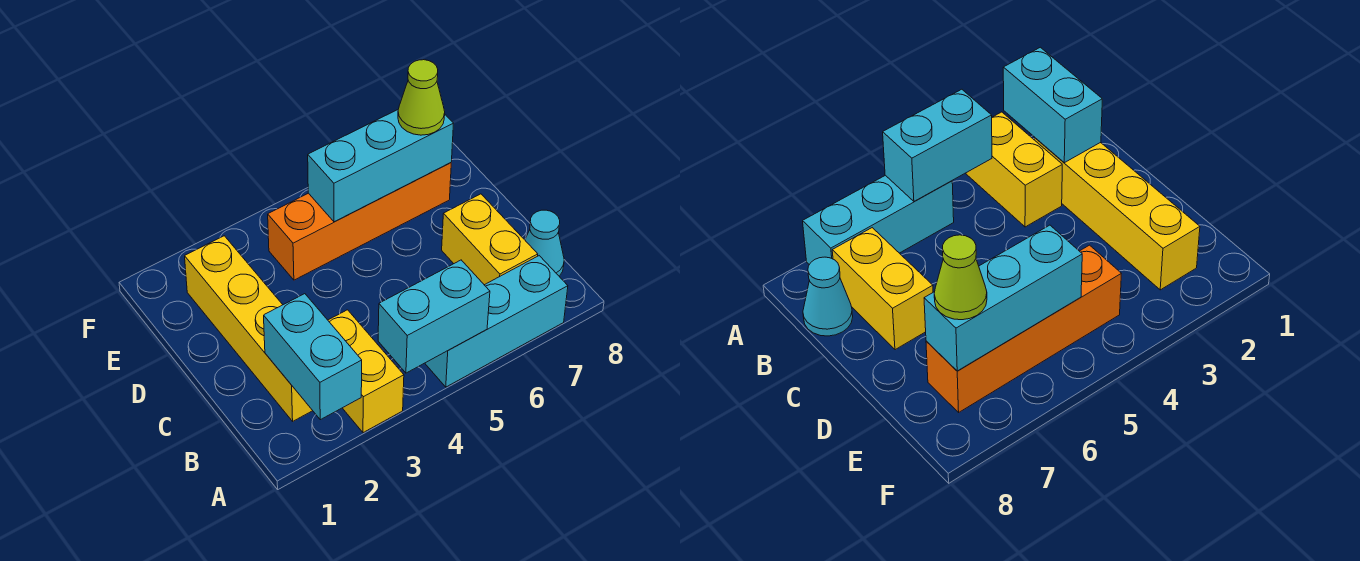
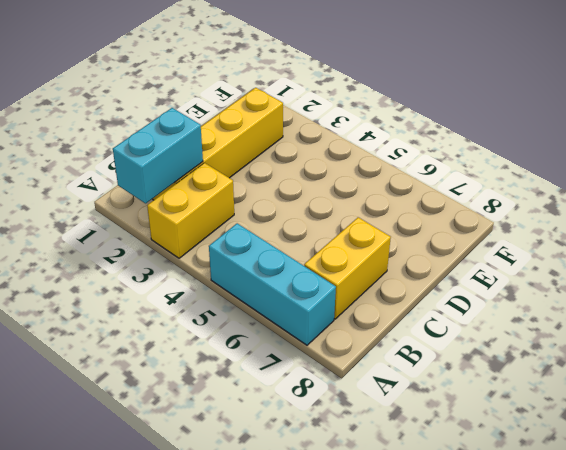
none -> cyan cone B8 level 1
none -> orange brick E4:E7 level 1

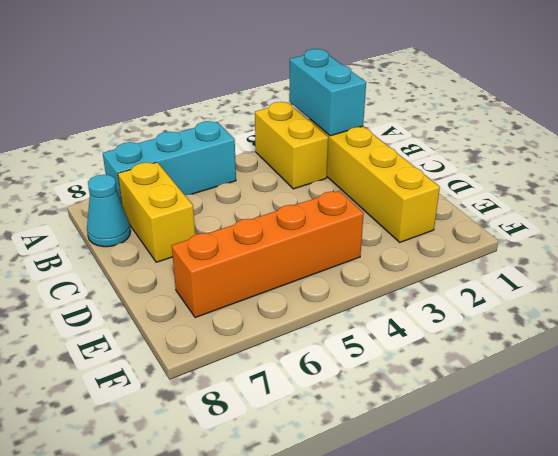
none -> cyan brick A4:A5 level 2
none -> cyan brick E5:E7 level 2

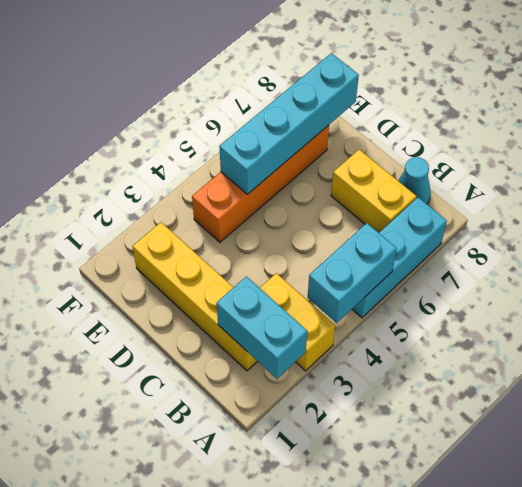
cyan brick E5:E8 level 2 -> cyan brick E5:E7 level 2
none -> lime cone E7 level 3

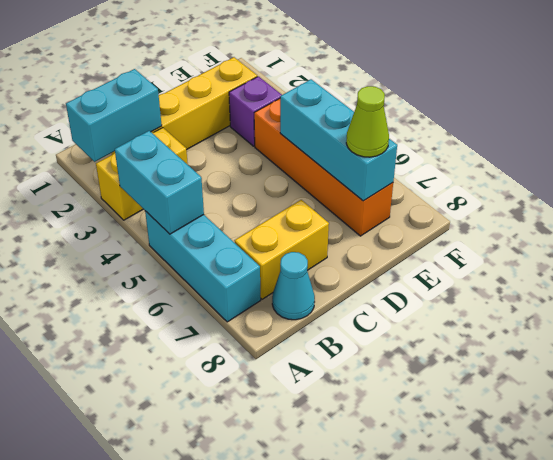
purple brick E3 level 1 -> none

